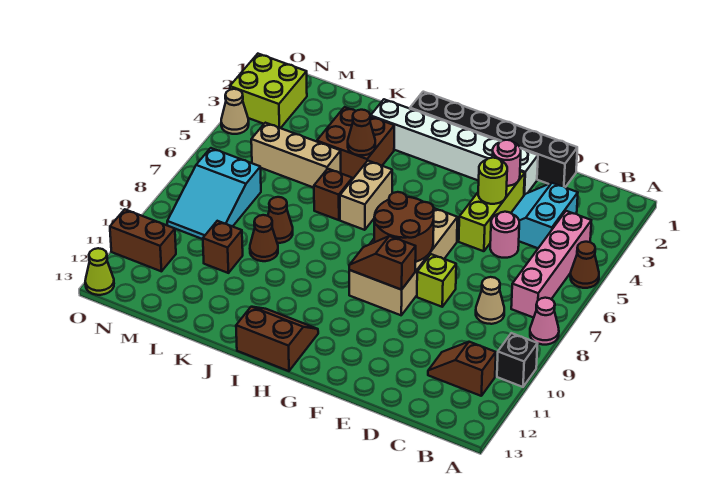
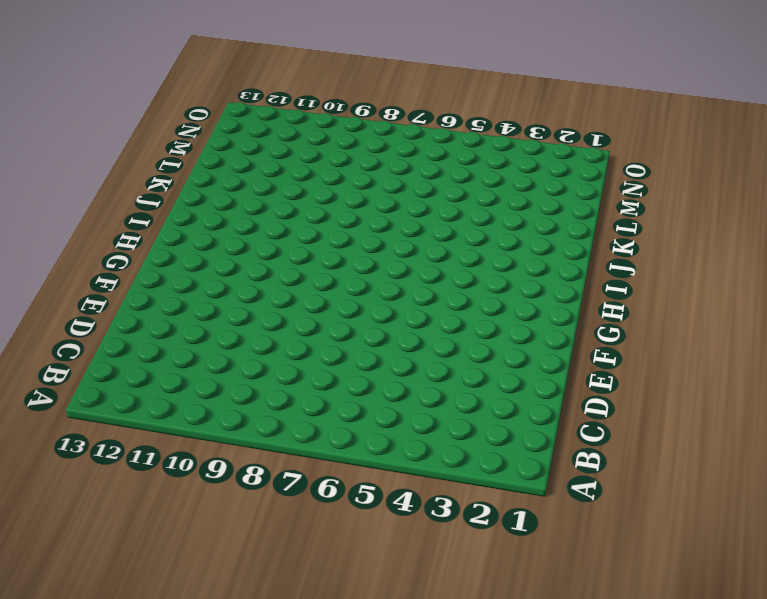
none -> brown cone A5 level 1
none -> pink cone A8 level 1
none -> black brick A10 level 1
none -> pink brick B4:B7 level 1

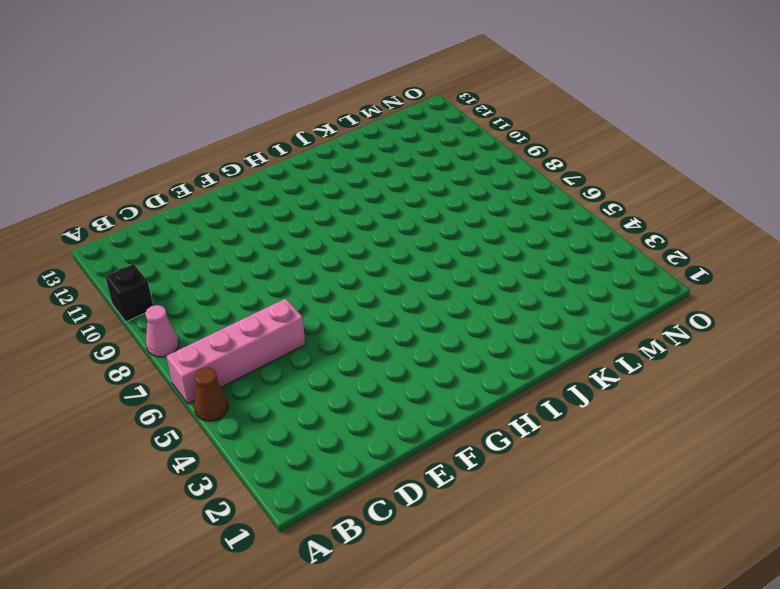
pink brick A6:D6 level 1 -> pink brick B4:B7 level 1
none -> brown slope B11:C11 level 1 top B
none -> cyan slope C3:D4 level 1 top C
none -> tan cone C8 level 1
none -> black brick D1:I1 level 1

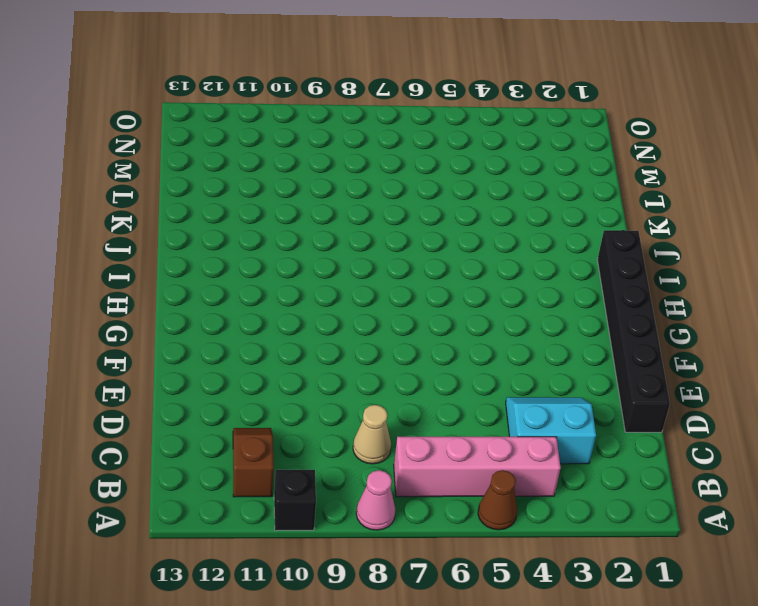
none -> pink round brick D5 level 1
none -> white brick E2:J2 level 1
none -> lime brick E3:E5 level 1
none -> lime brick E8 level 1

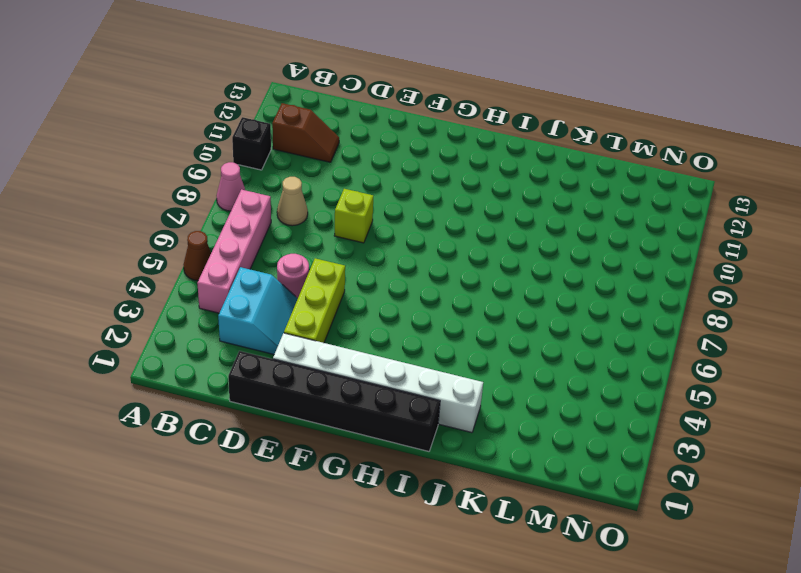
none -> tan brick F6:G9 level 1
none -> brown slope H12:I13 level 1 top 13
none -> tan brick I5:I6 level 1
none -> brown brick J3:K4 level 1

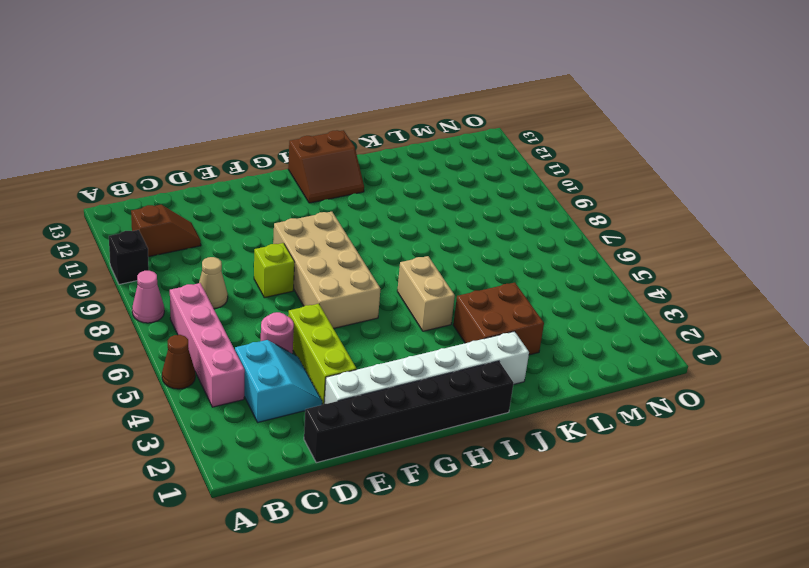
none -> brown brick J6 level 1
none -> tan brick K5:M5 level 1
none -> brown cone K8 level 1
none -> brown cone K9 level 1

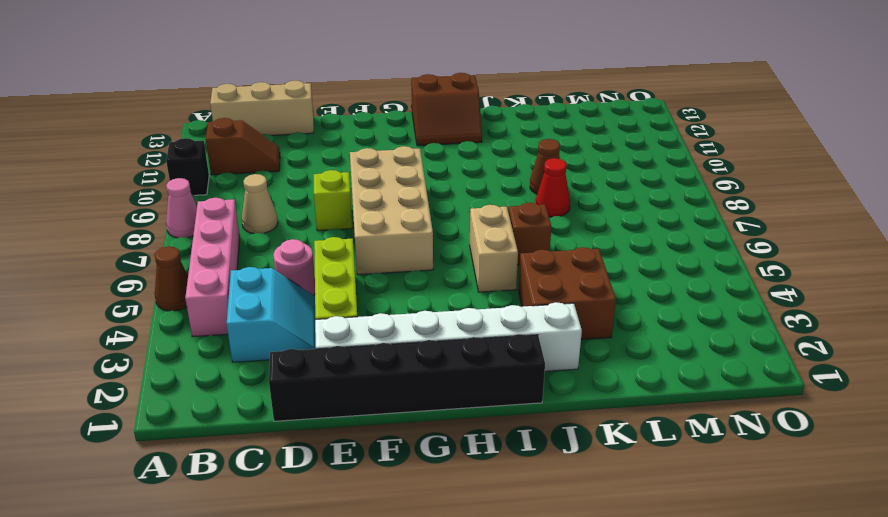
tan brick B13:D13 level 1 -> tan brick K5:M5 level 1
red cone K8 level 1 -> brown cone K8 level 1
none -> brown brick L10 level 1
none -> cyan slope M7:N9 level 1 top 7
none -> lime brick N2:O3 level 1
none -> brown brick N11:O11 level 1

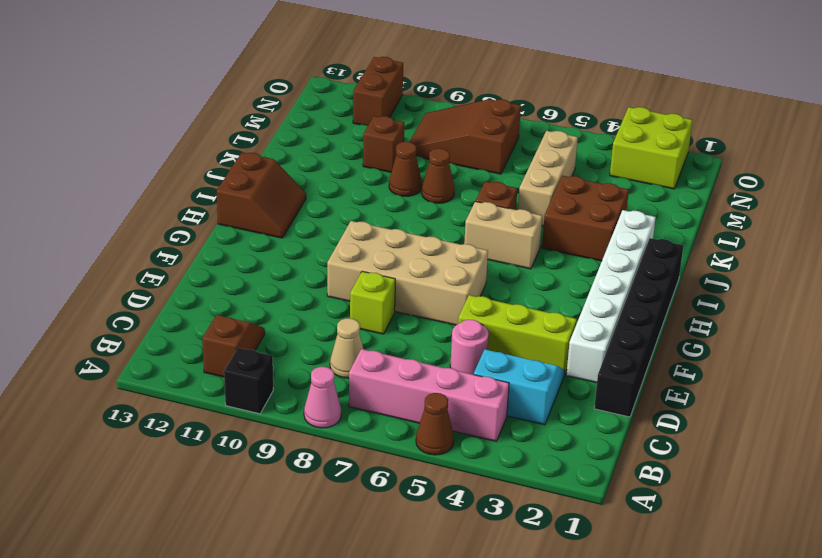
brown slope M7:N9 level 1 top 7 -> cyan slope M7:N9 level 1 top 7
none -> tan cone O4 level 1
none -> lime cone O13 level 1
none -> pink round brick E3 level 2
none -> lime round brick E4 level 2

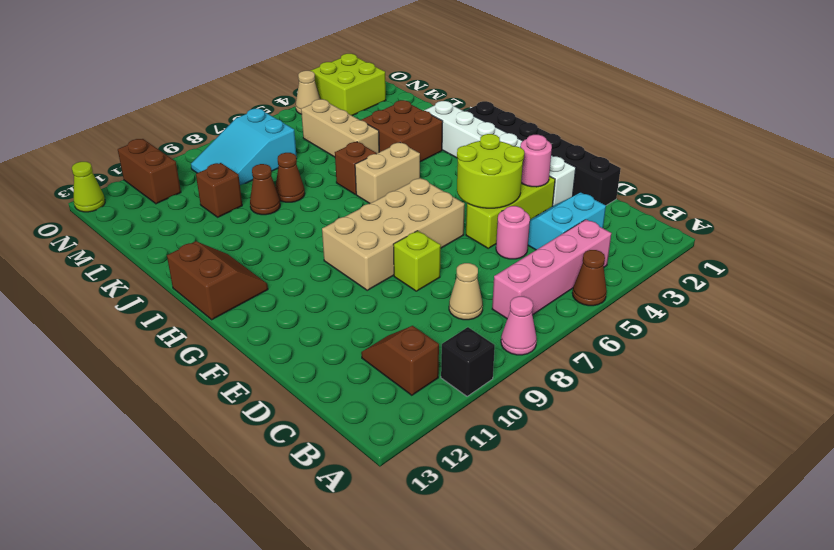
lime round brick E4:F5 level 2 -> lime round brick E4 level 2
none -> brown round brick F7:G8 level 2
none -> brown slope F9:G9 level 2 top F
none -> brown cone J4 level 2

